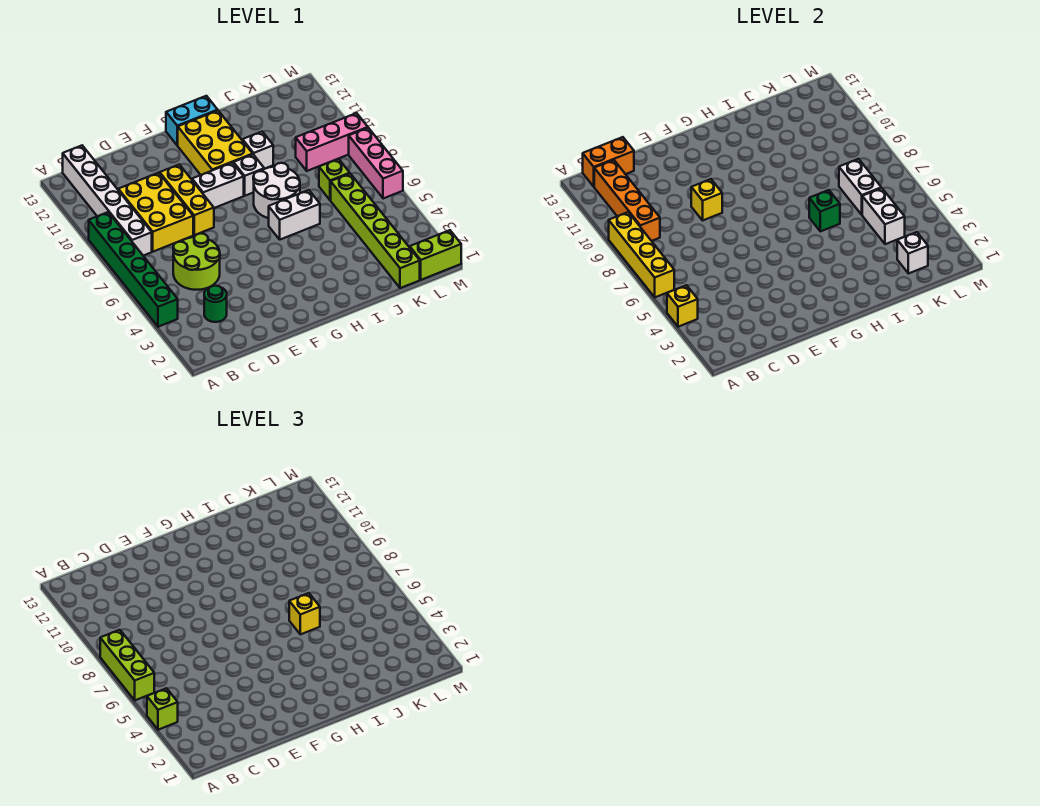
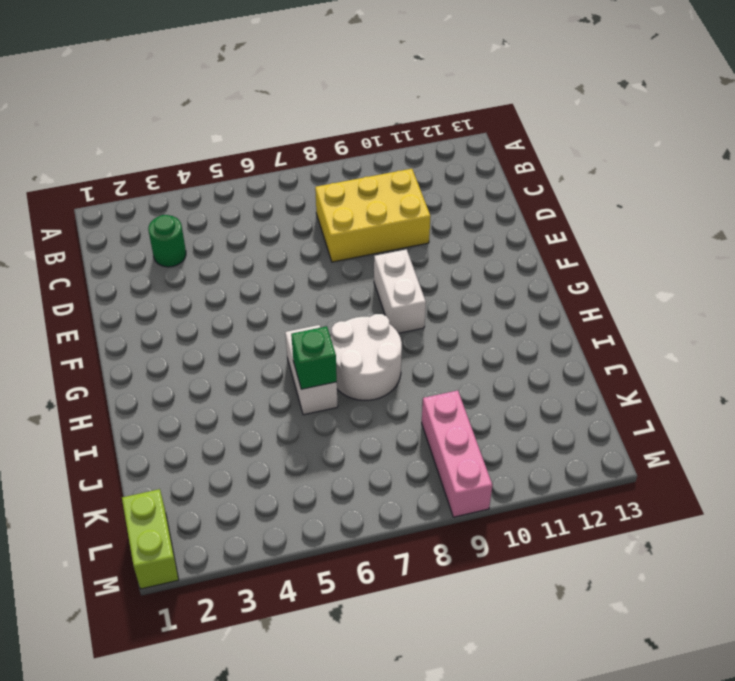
none -> green brick A4:A9 level 1
none -> white brick B8:B13 level 1
none -> lime round brick C5:D6 level 1
none -> yellow brick E8:E10 level 1

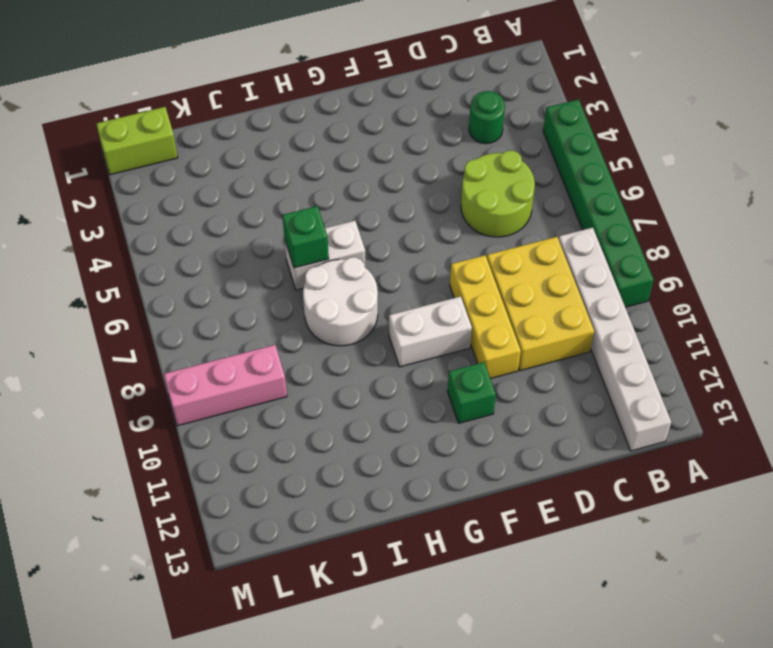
green brick F11 level 1 -> none
none -> yellow brick G10:H12 level 1
none -> cyan brick G13:H13 level 1
none -> white brick H9 level 1
none -> white brick I10 level 1

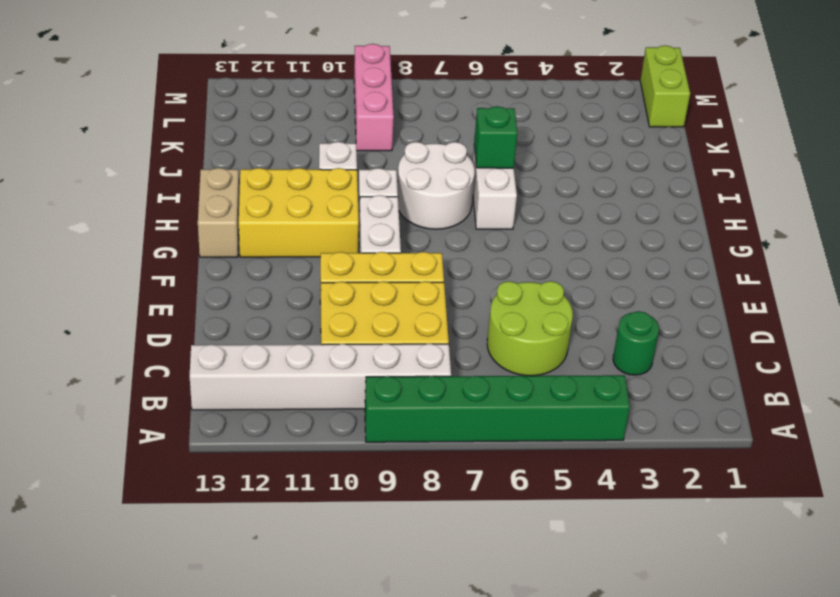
tan brick G13:H13 level 1 -> cyan brick G13:H13 level 1
none -> lime brick K1:K6 level 1
none -> lime brick K7 level 1
none -> pink brick M6:M8 level 1
none -> yellow brick A4 level 2

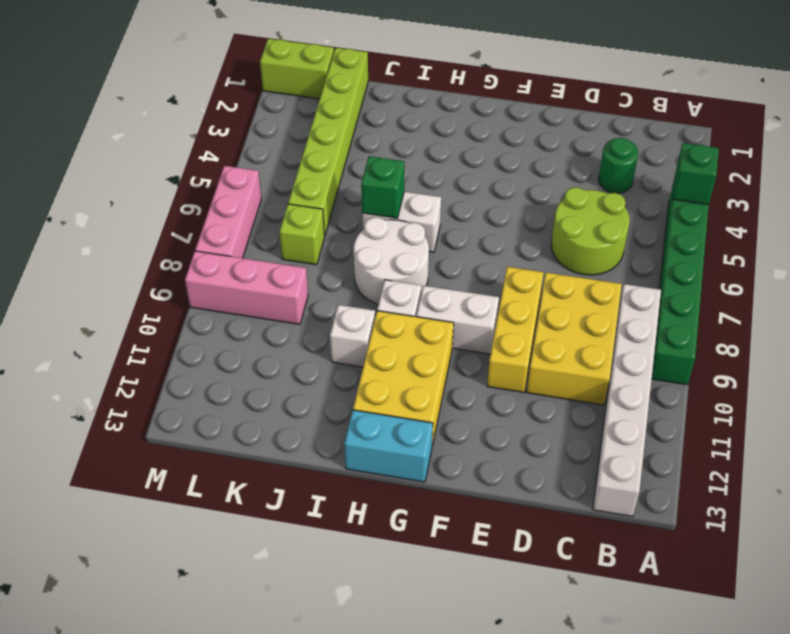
green brick A4 level 2 -> yellow brick A4 level 2
none -> yellow brick A6:A9 level 2
none -> orange brick B9:B12 level 2
none -> orange brick B13:C13 level 2
none -> yellow brick E9 level 2

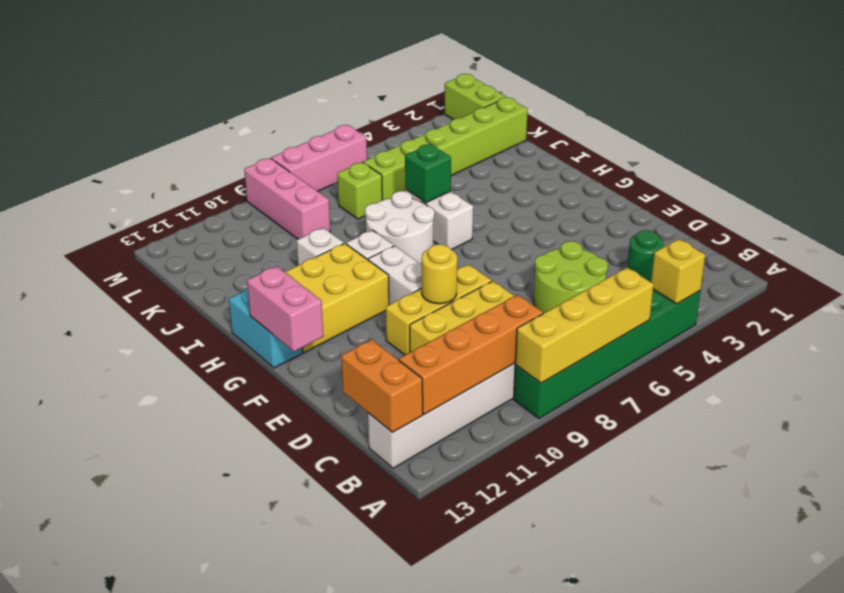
yellow round brick E9 level 2 -> yellow brick E9 level 2
pink brick F13:G13 level 2 -> none
none -> white brick K2 level 2
none -> white brick K4:K5 level 2
none -> white brick K6:K7 level 2
none -> lime brick A4 level 3

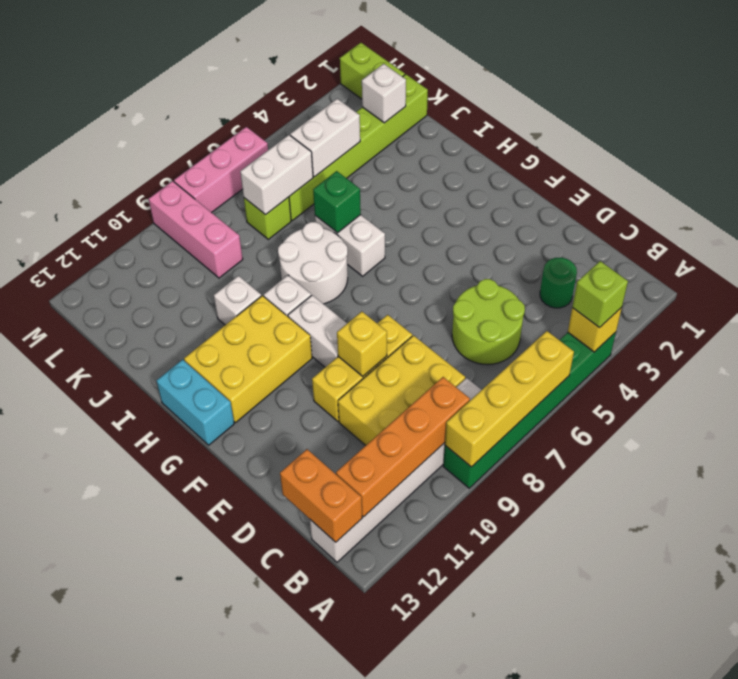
none -> lime brick A6:A8 level 3
none -> yellow brick I6 level 3

